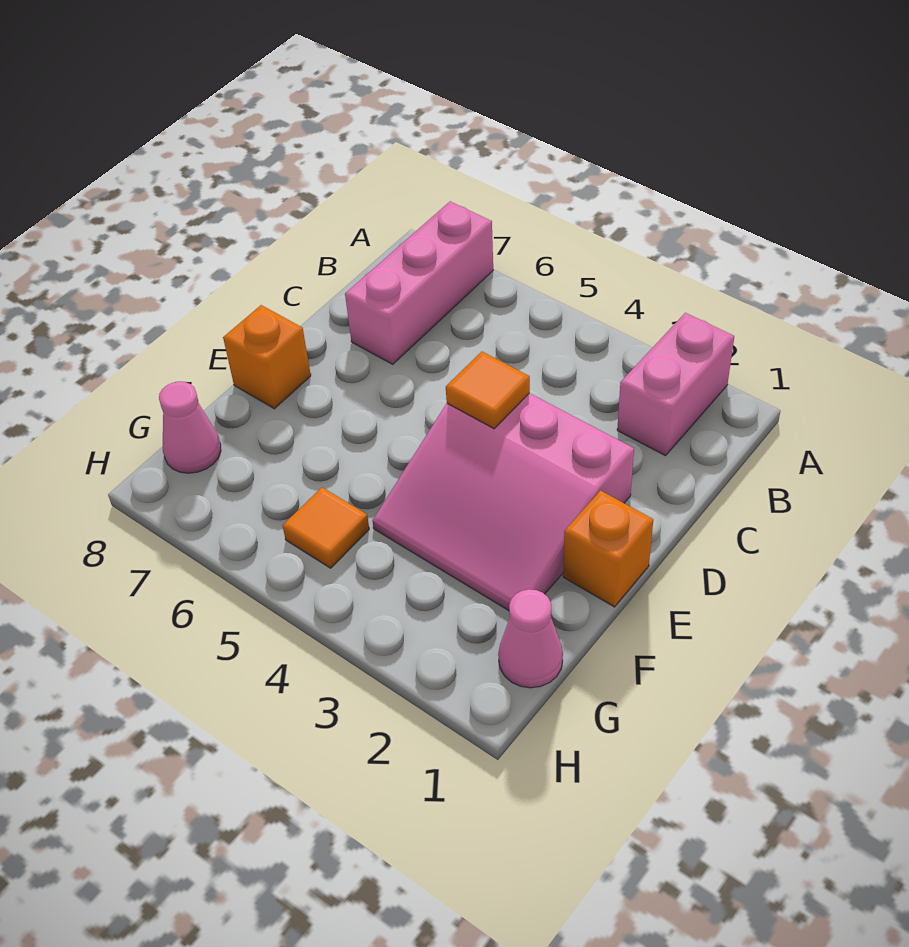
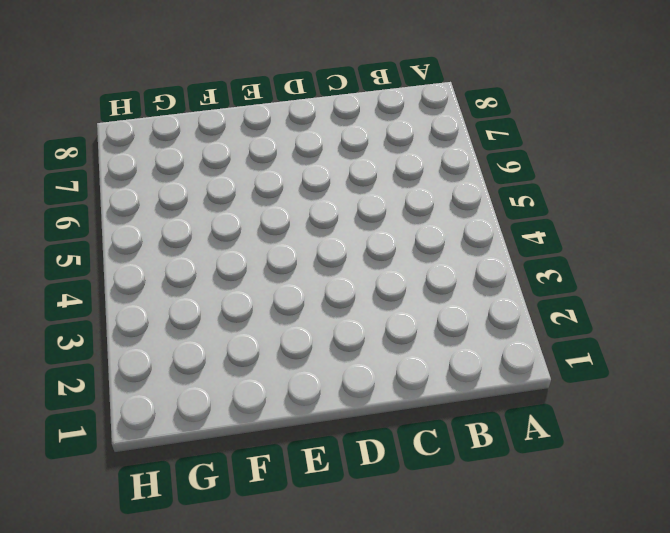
none -> pink brick A2:B2 level 1
none -> pink brick A7:C7 level 1

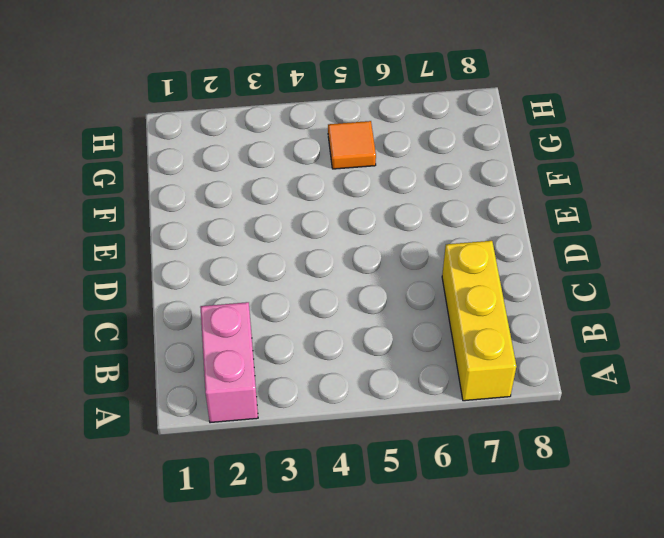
yellow brick A7:C7 level 1 -> pink brick A7:C7 level 1
none -> pink slope D2:F4 level 1 top D
none -> orange brick E1 level 1

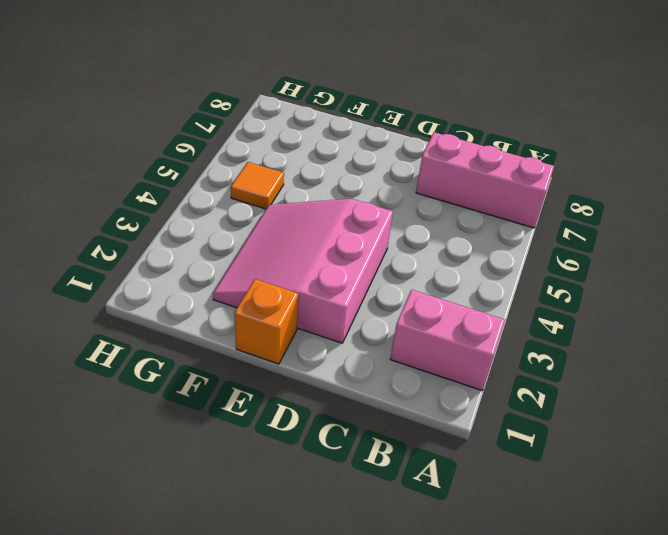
none -> orange brick E8 level 1
none -> pink cone G1 level 1

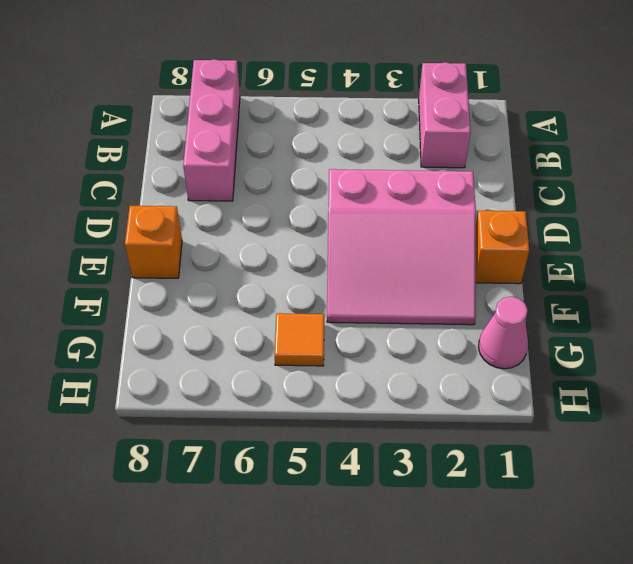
none -> pink cone G8 level 1
none -> orange tile D4 level 2

